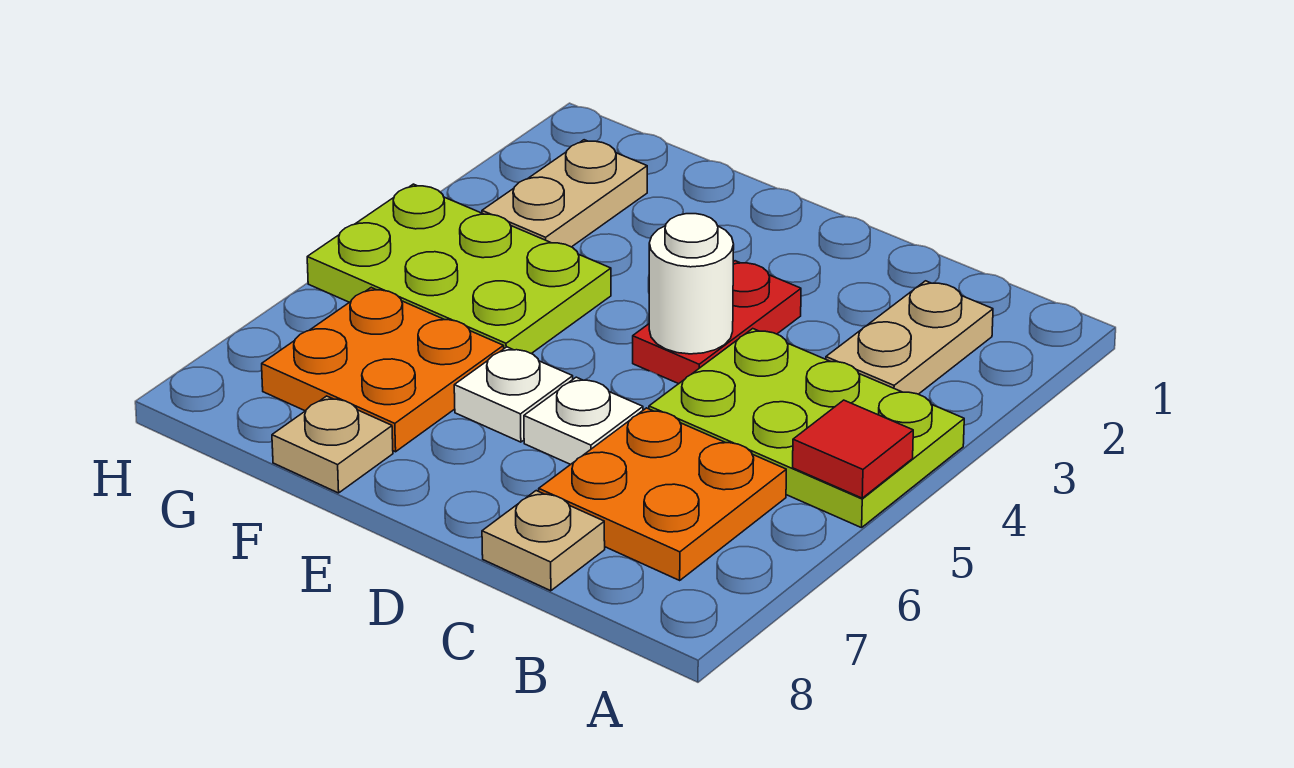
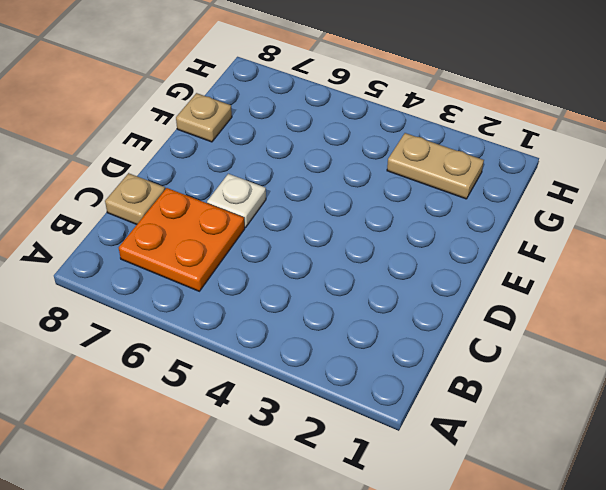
none -> lime plate A4:C5 level 1
none -> tan plate B2:B3 level 1
none -> red plate D3:D4 level 1

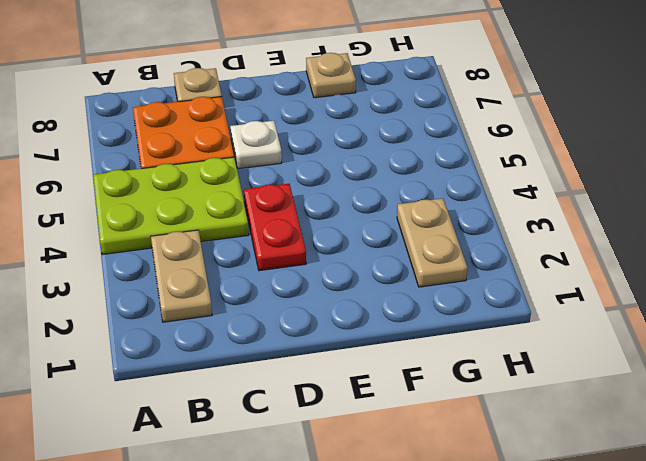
none -> white plate E6 level 1
none -> lime plate F4:H5 level 1
none -> orange plate F6:G7 level 1

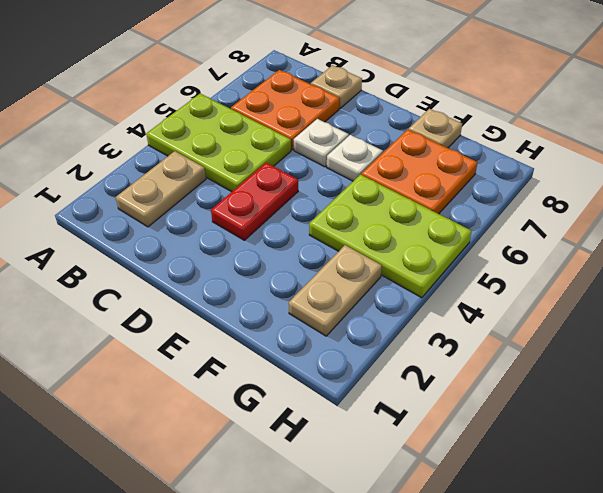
none -> red tile A5 level 2
none -> white round brick D4 level 2

